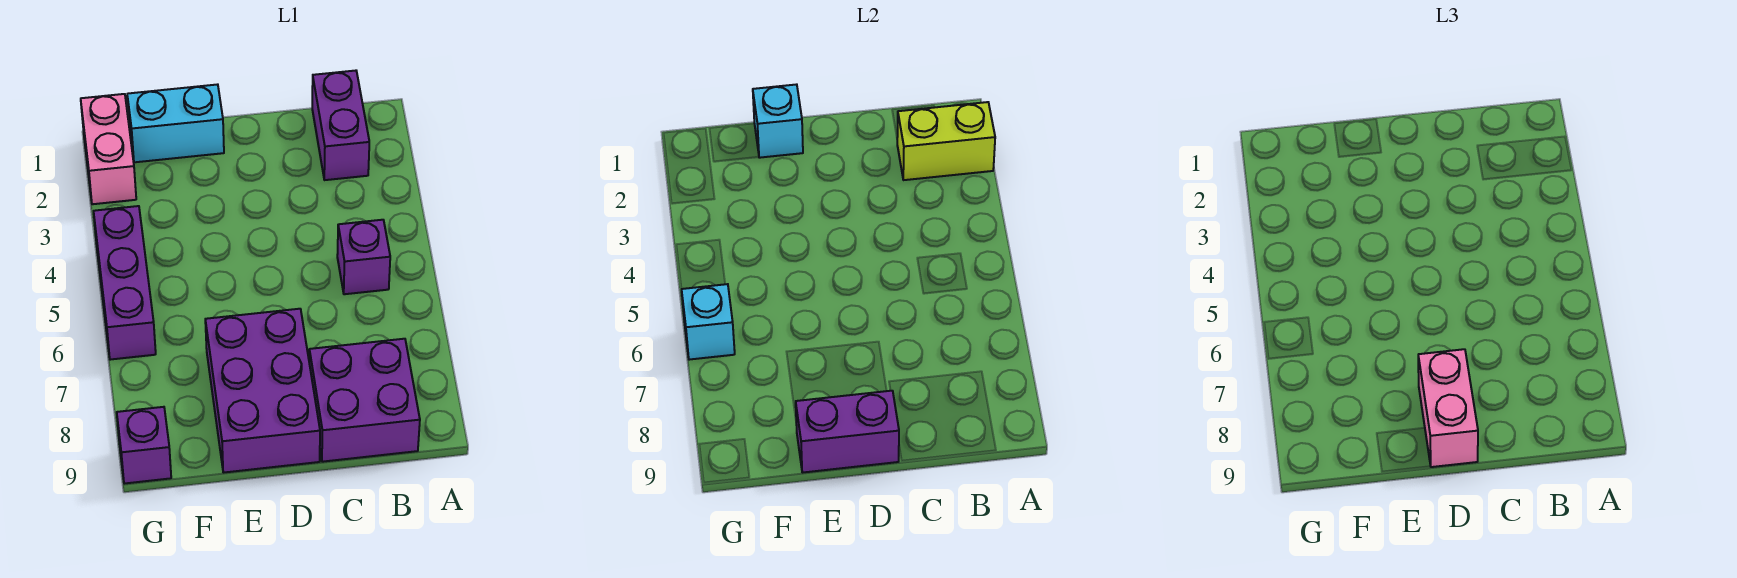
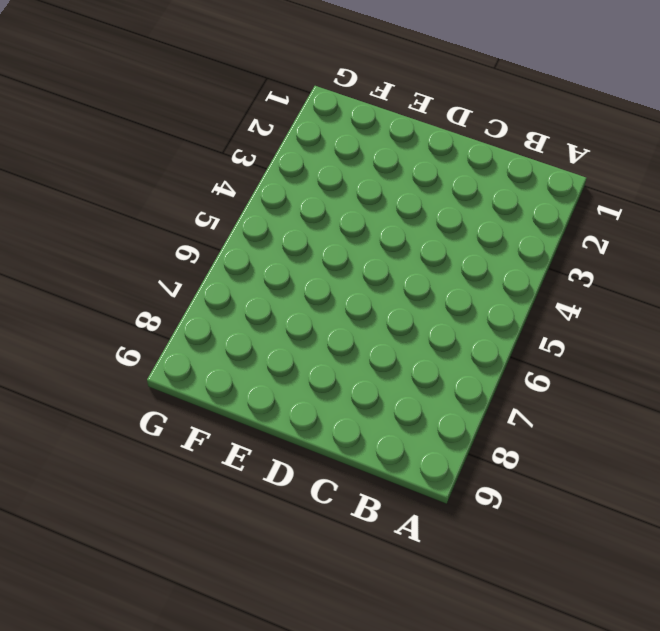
none -> purple brick B1:B2 level 1
none -> purple brick B5 level 1
none -> purple brick B8:C9 level 1

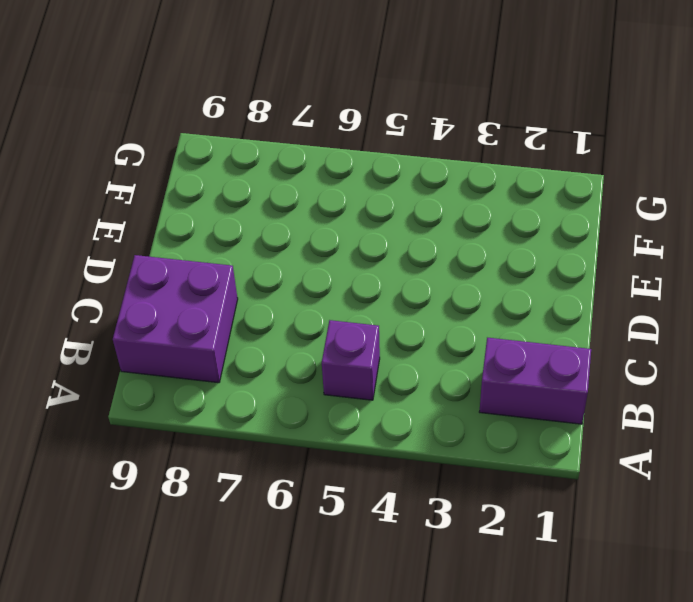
none -> purple brick D7:E9 level 1
none -> cyan brick E1:F1 level 1
none -> pink brick G1:G2 level 1

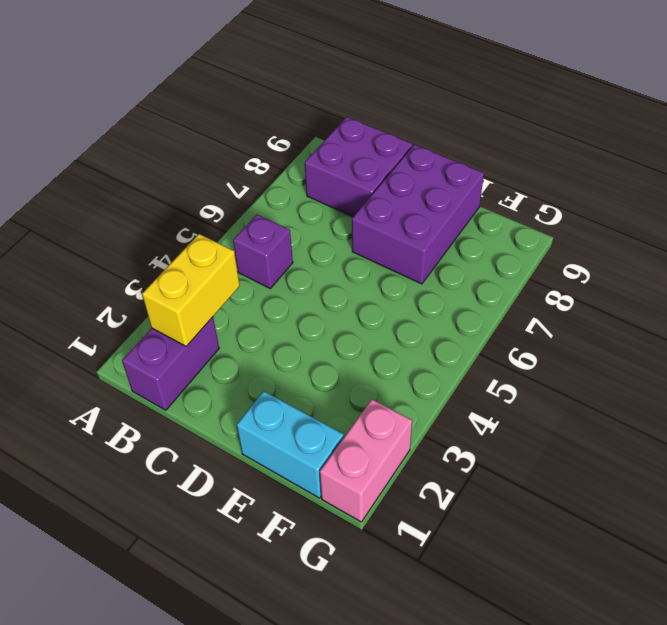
yellow brick B2:B3 level 2 -> lime brick A2:B2 level 2
none -> purple brick G4:G6 level 1
none -> purple brick G9 level 1
none -> purple brick D9:E9 level 2

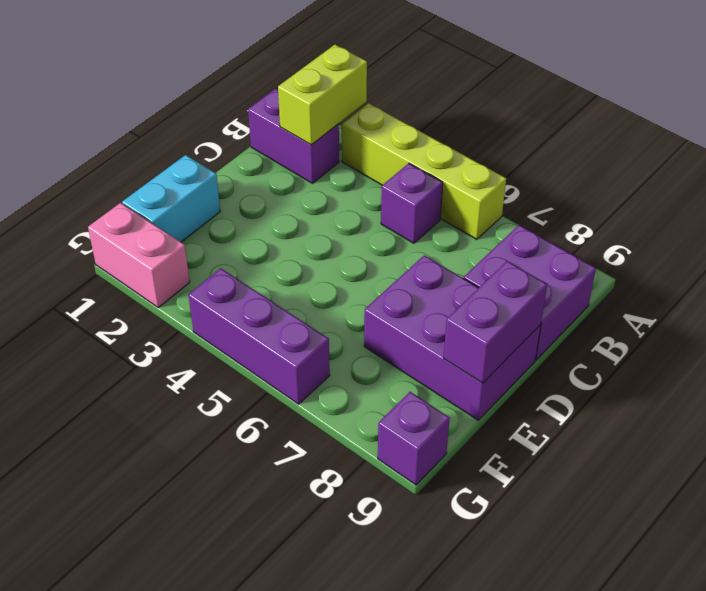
lime brick A3:A6 level 1 -> none
none -> cyan brick E1 level 2
none -> cyan brick G6 level 2
none -> pink brick D8:D9 level 3

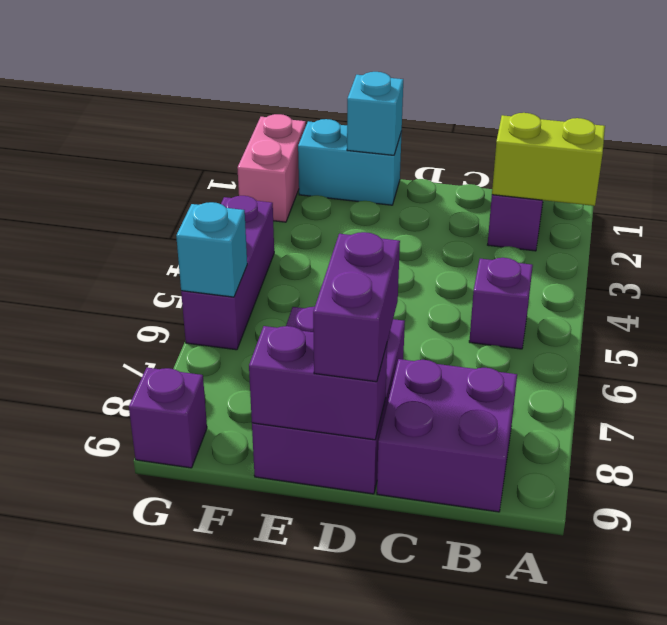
purple brick D8:D9 level 3 -> pink brick D8:D9 level 3

